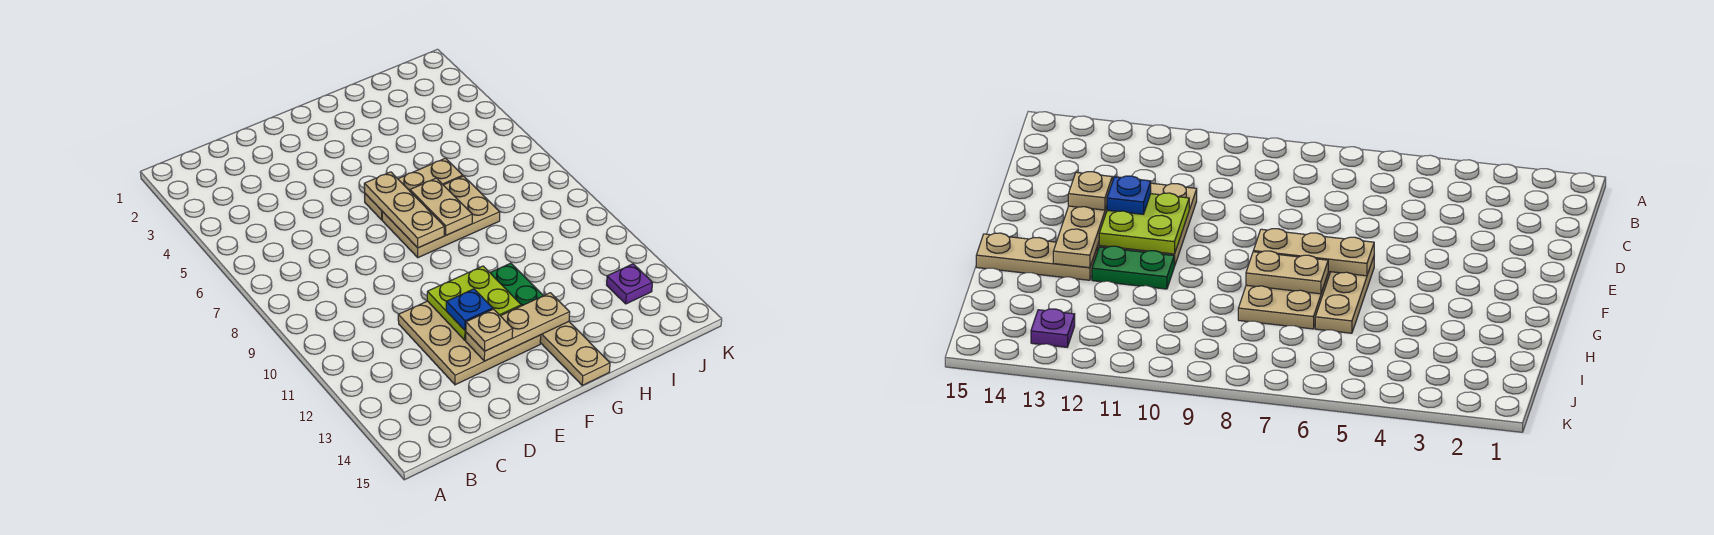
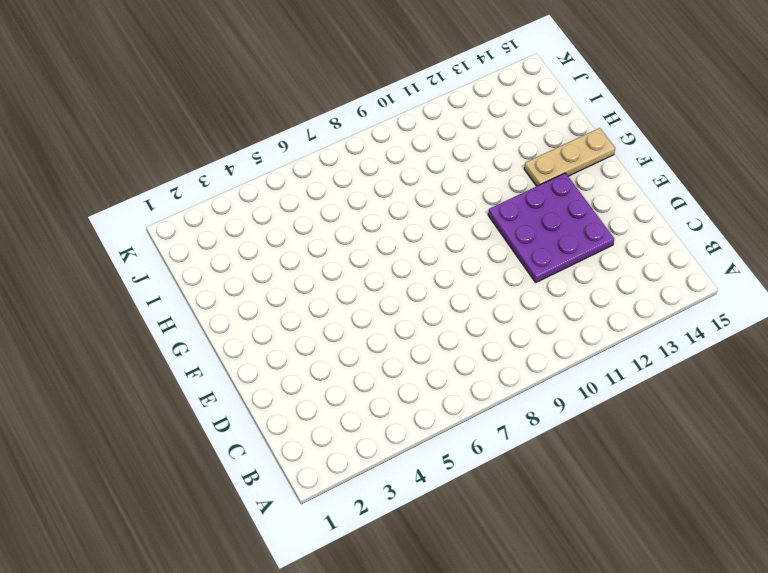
purple plate D11:F13 level 1 -> tan plate D11:F13 level 1
none -> tan plate F6:H6 level 1
none -> tan plate F7:H8 level 1
none -> green plate G11:G12 level 1

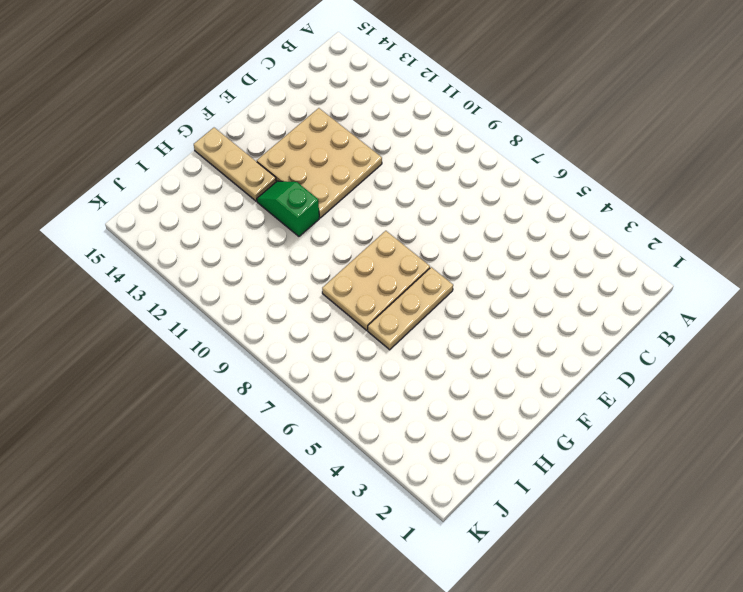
green slope G11:G12 level 1 top 11 -> green plate G11:G12 level 1
none -> purple plate J13 level 1
none -> lime plate E11:F12 level 2
none -> tan plate E13:G13 level 2

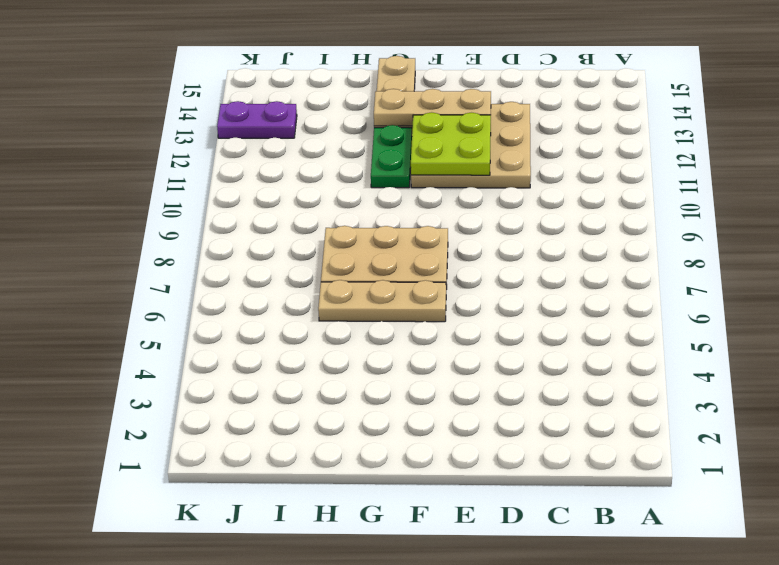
purple plate J13:K13 level 1 -> purple plate J13 level 1
none -> tan plate F6:F8 level 2
none -> tan plate G7:G8 level 2
none -> blue plate E12 level 3

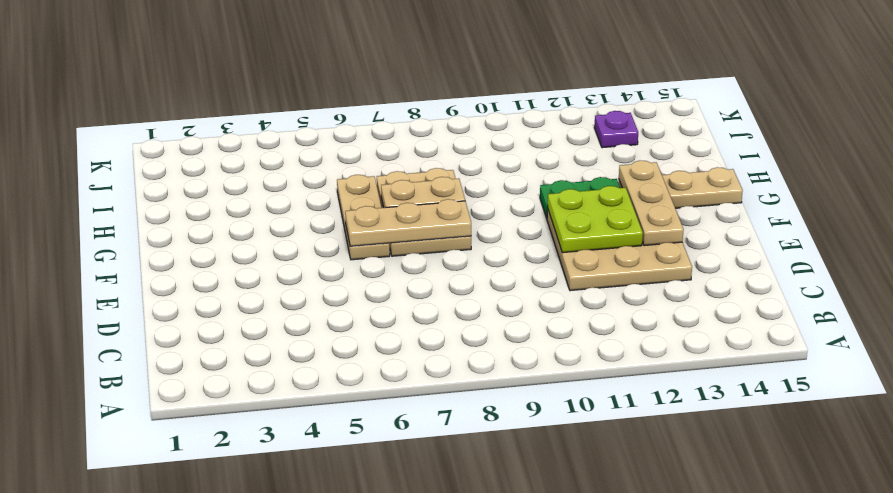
none -> blue plate E12 level 3
none -> tan plate E13 level 3

